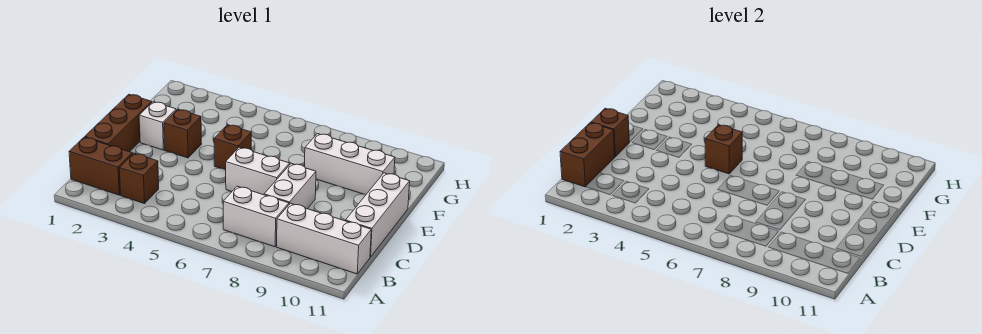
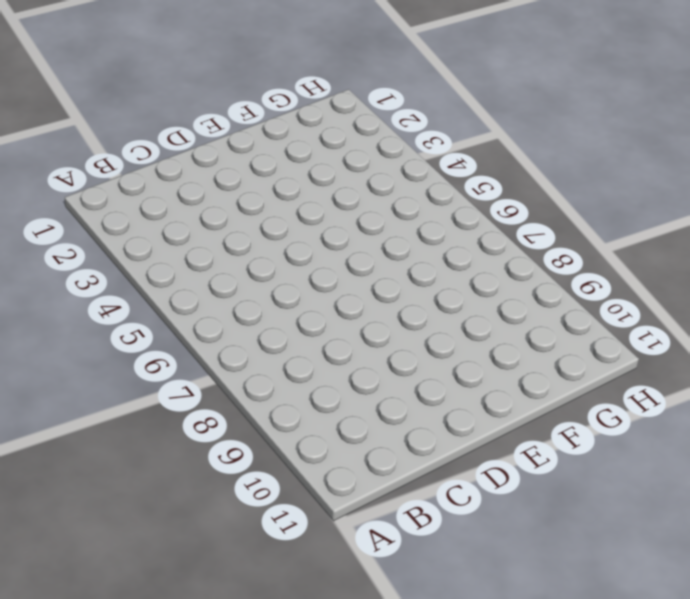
none -> brown brick B1:B2 level 1
none -> brown brick B3 level 1
none -> white brick B7:B8 level 1

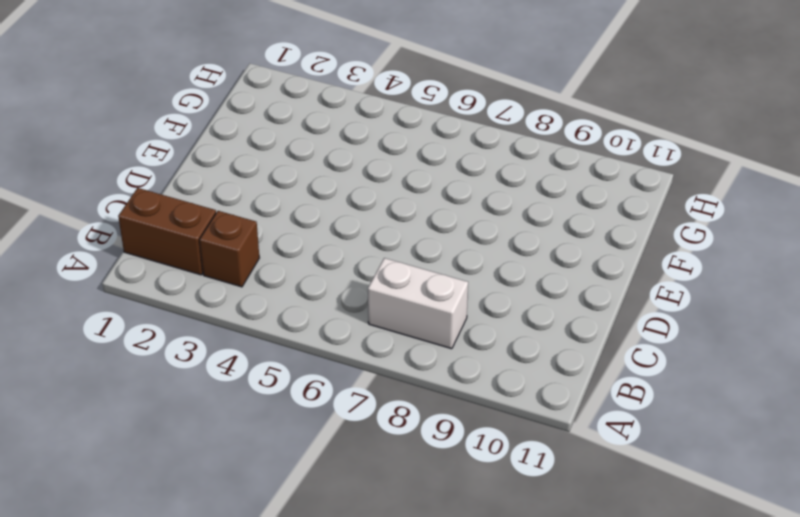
none -> white brick B9:B11 level 1
none -> brown brick C1:E1 level 1
none -> white brick C8:D8 level 1

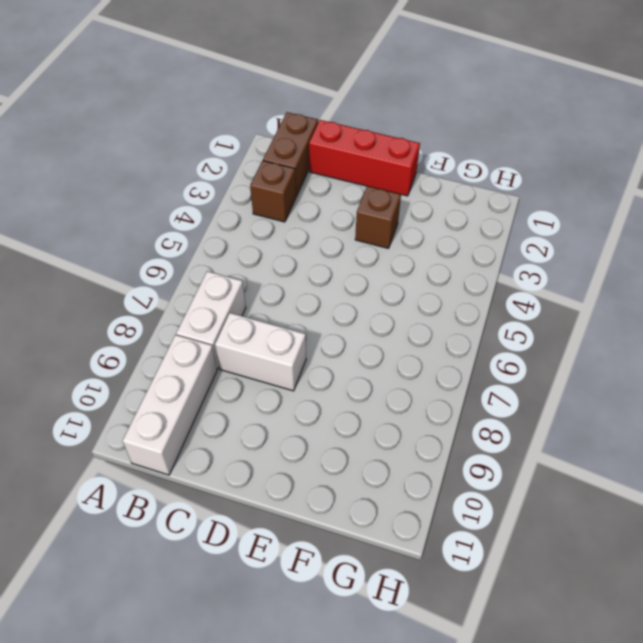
red brick C1:E1 level 1 -> brown brick C1:E1 level 1
none -> white brick C11:E11 level 1
none -> white brick D6:D7 level 1
none -> white brick E2 level 1

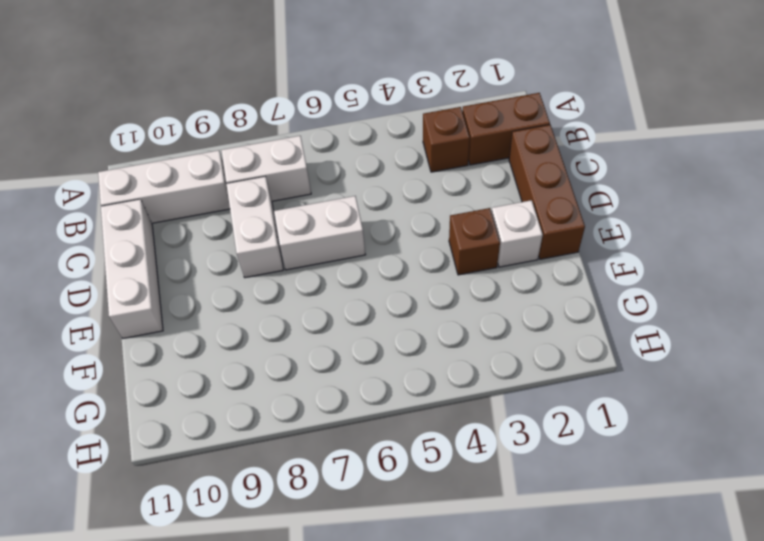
none -> brown brick E5 level 1
none -> white brick F8:F10 level 1
none -> brown brick B1:C1 level 2

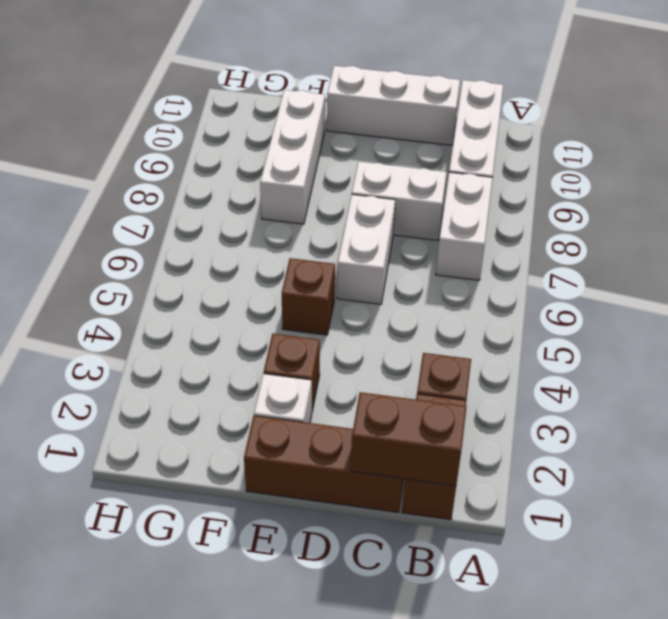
none -> brown brick D1 level 2
none -> brown brick E5 level 2

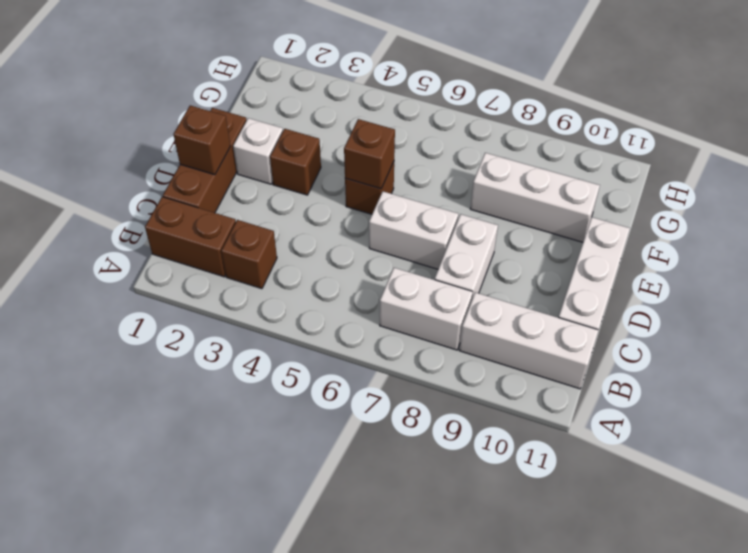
none -> brown brick B1:C1 level 2

